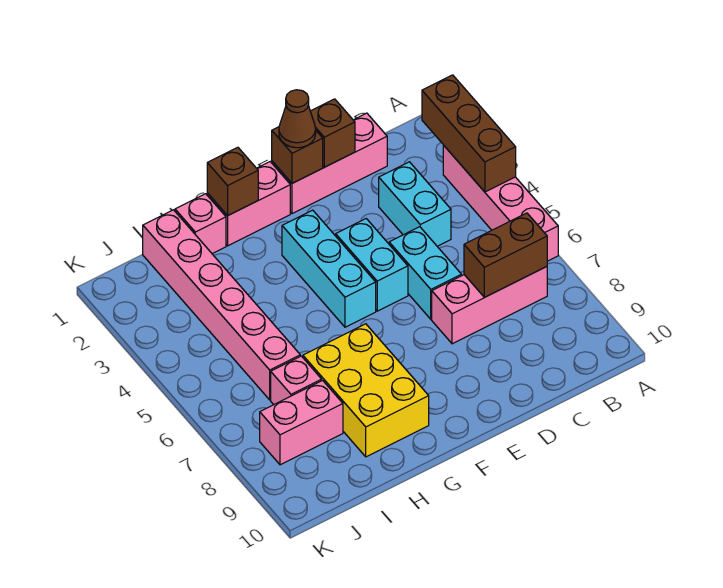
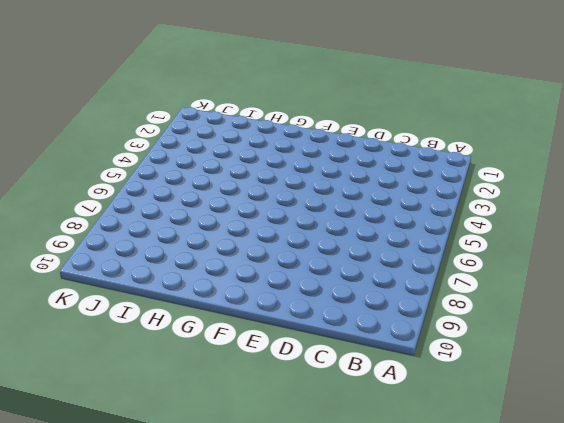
none -> pink brick A3:A6 level 1
none -> pink brick B7:D7 level 1
none -> pink brick C1:E1 level 1

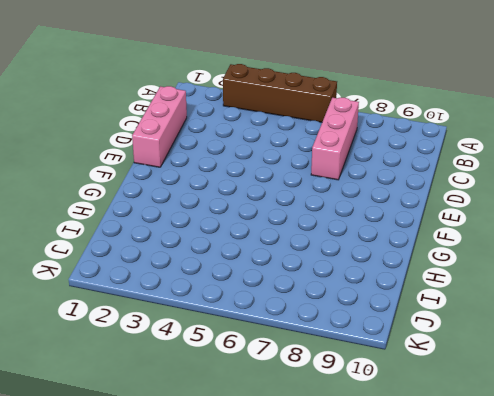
brown brick A3:A6 level 1 -> pink brick A3:A6 level 1
none -> cyan brick C3:C4 level 1
none -> cyan brick D5:D6 level 1
none -> cyan brick E4:E5 level 1

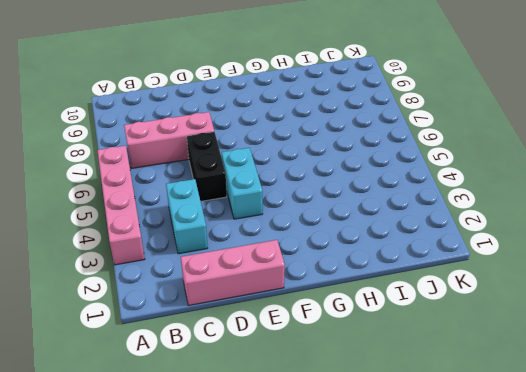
black brick D5:D6 level 1 -> cyan brick D5:D6 level 1
none -> pink brick F1:G1 level 1
none -> cyan brick F3:F5 level 1
none -> yellow brick G7:H9 level 1

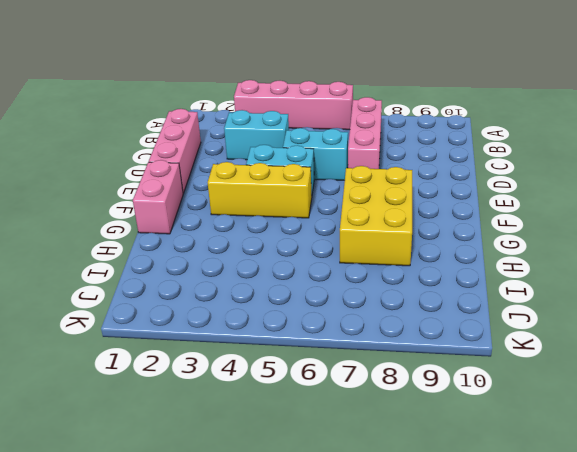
yellow brick F3:F5 level 1 -> cyan brick F3:F5 level 1
yellow brick F7:H8 level 1 -> yellow brick G7:H9 level 1
none -> pink brick H1 level 1
none -> pink brick I1:I6 level 1
none -> pink brick I7 level 1

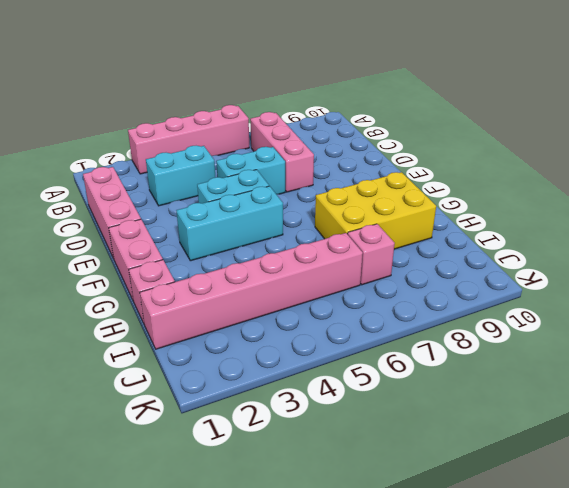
none -> pink brick I8:J8 level 1
none -> brown brick A2:A4 level 2
none -> brown brick B7:C7 level 2

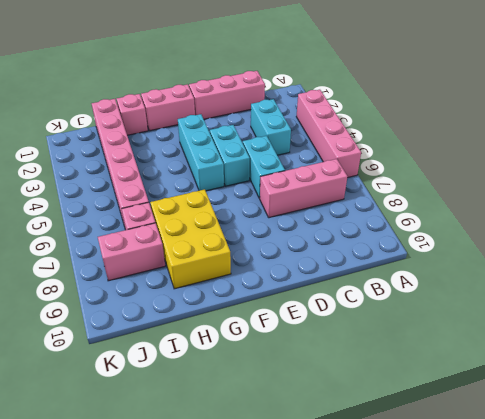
none -> brown brick A2:A4 level 2
none -> brown brick B7:C7 level 2
none -> brown brick D1 level 2

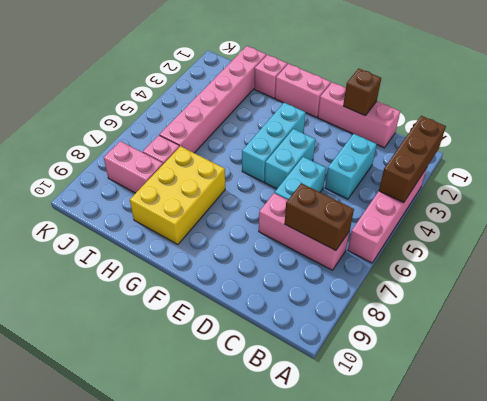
none -> brown brick E1 level 2
none -> brown brick G1 level 2
none -> brown cone E1 level 3

